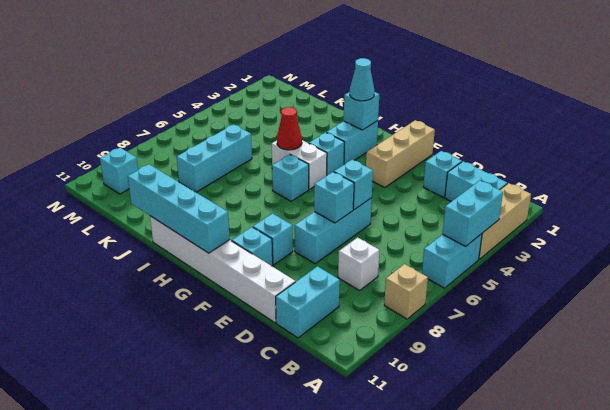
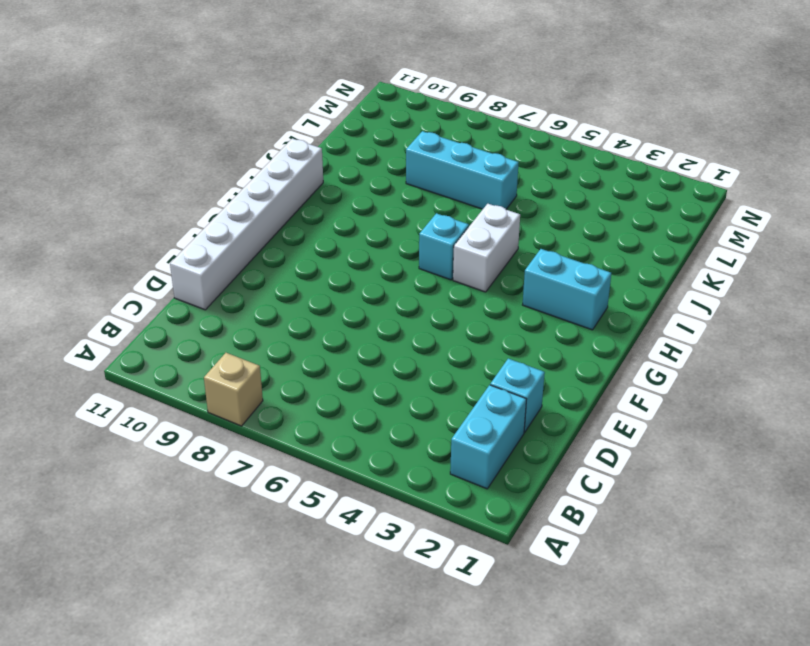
none -> tan brick A2:A4 level 1
none -> cyan brick A5:A6 level 1
none -> white brick C8 level 1

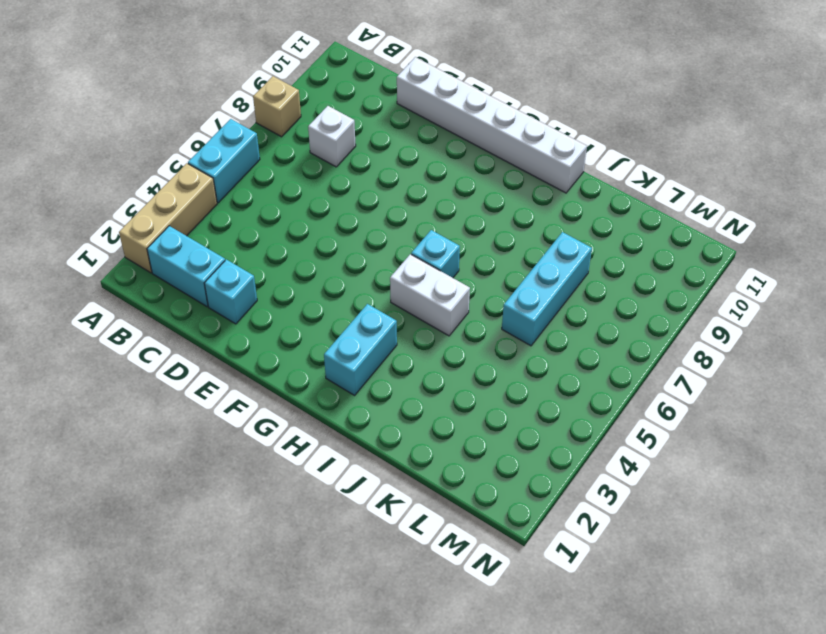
none -> cyan brick C10:C11 level 1
none -> cyan brick E6:E8 level 1
none -> tan brick F1:F3 level 1

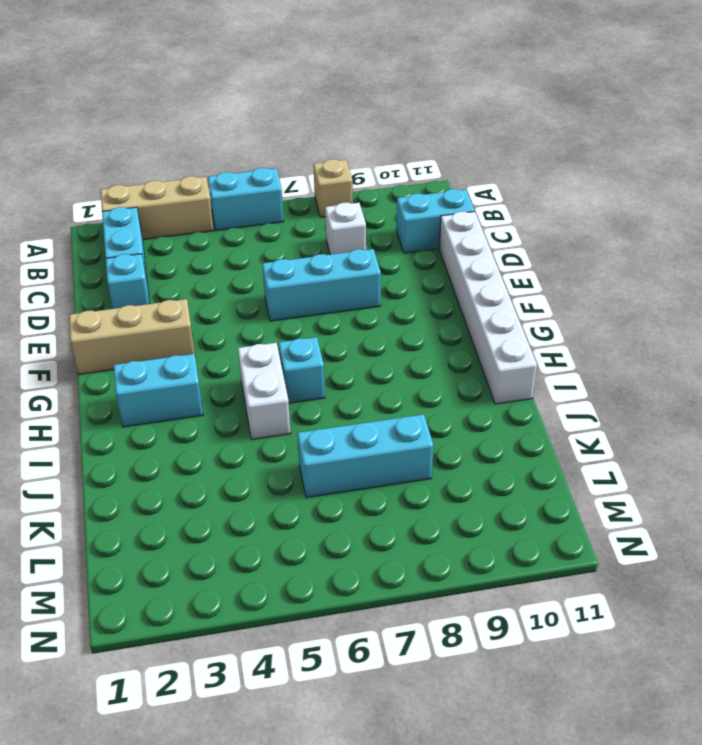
none -> cyan brick F9 level 1
none -> cyan brick F10 level 1
none -> cyan brick H4 level 1

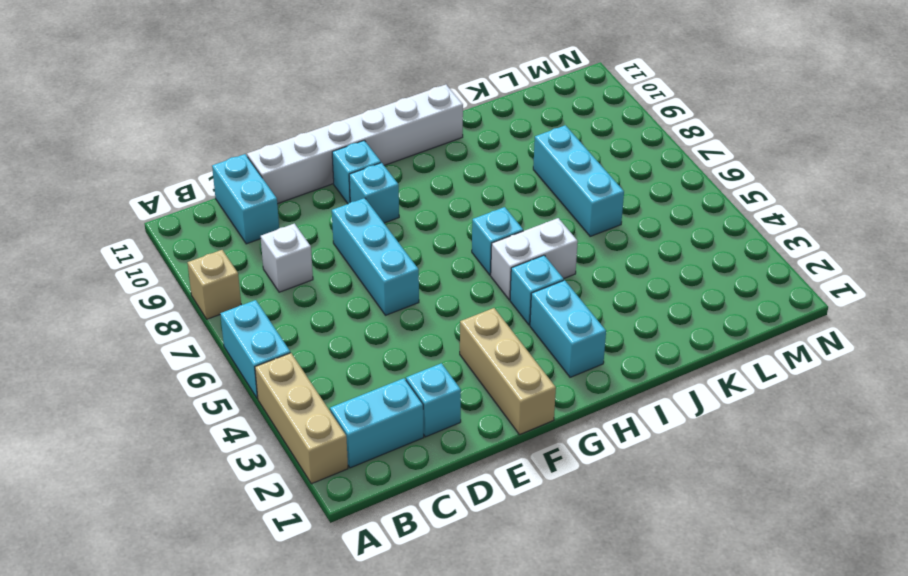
none -> cyan brick M10 level 1
none -> cyan brick A4:A5 level 2
none -> cyan brick E6 level 2

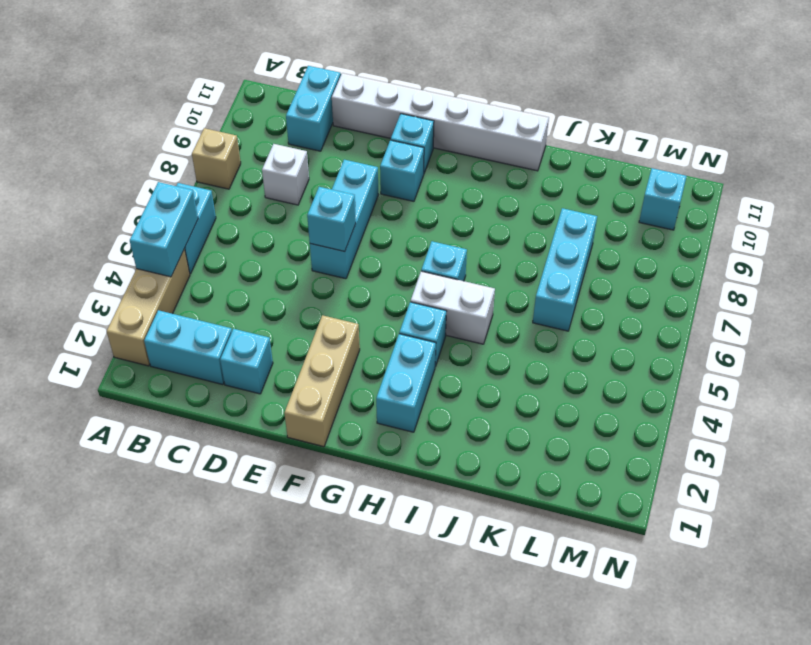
none -> cyan brick E7 level 2
none -> cyan brick G11:J11 level 2
none -> cyan brick H2 level 2

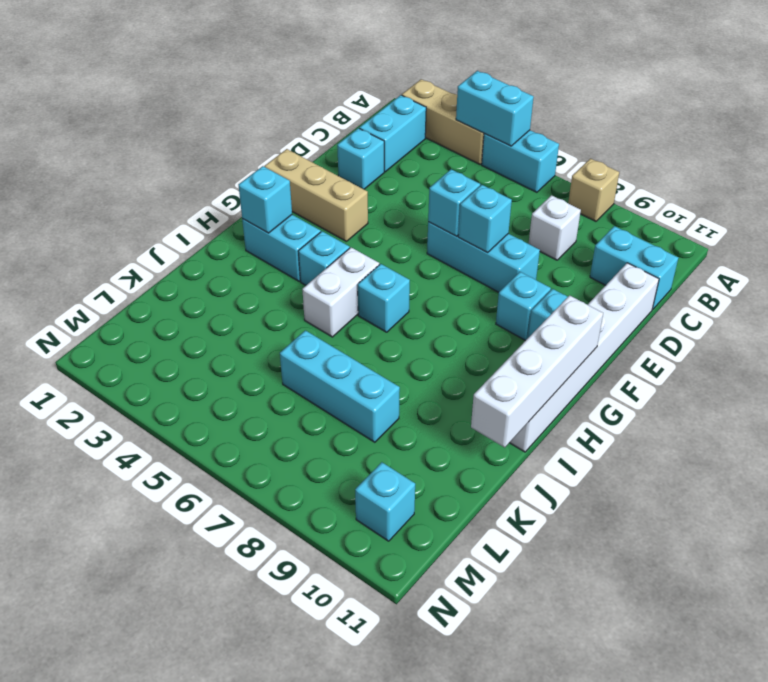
white brick G11:J11 level 2 -> cyan brick G11:J11 level 2
none -> red cone I5 level 2
none -> cyan cone H2 level 3

